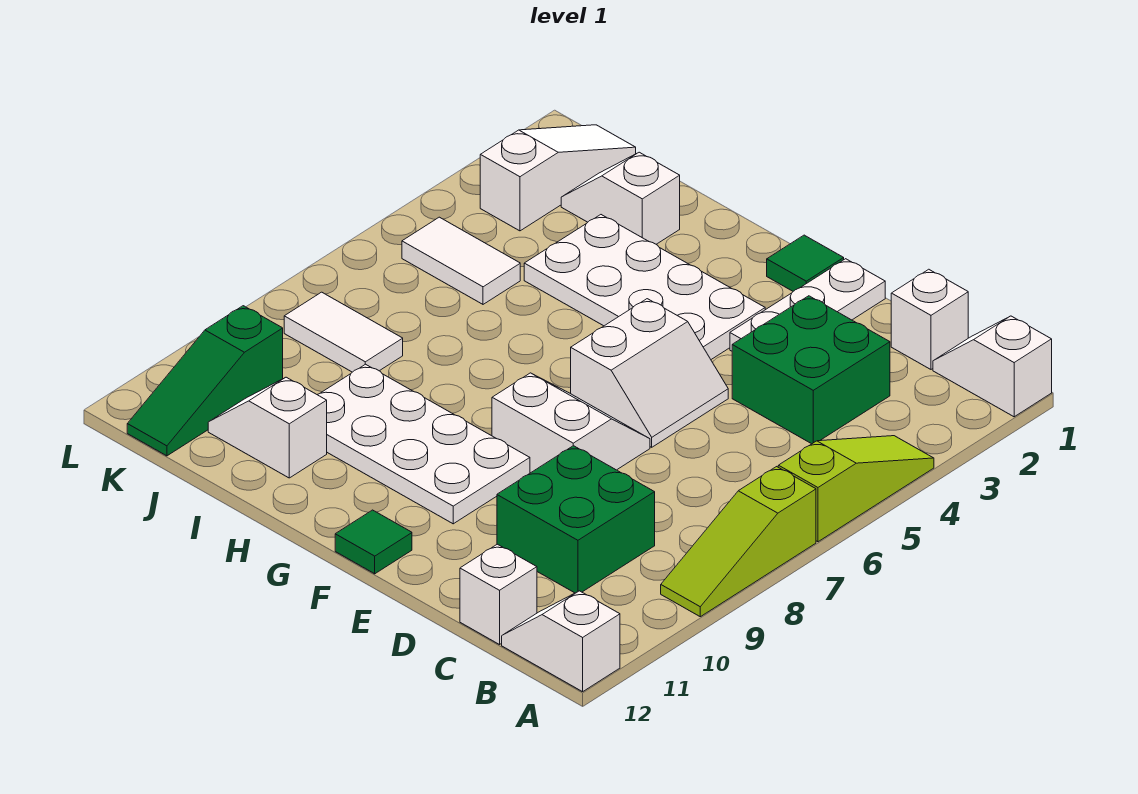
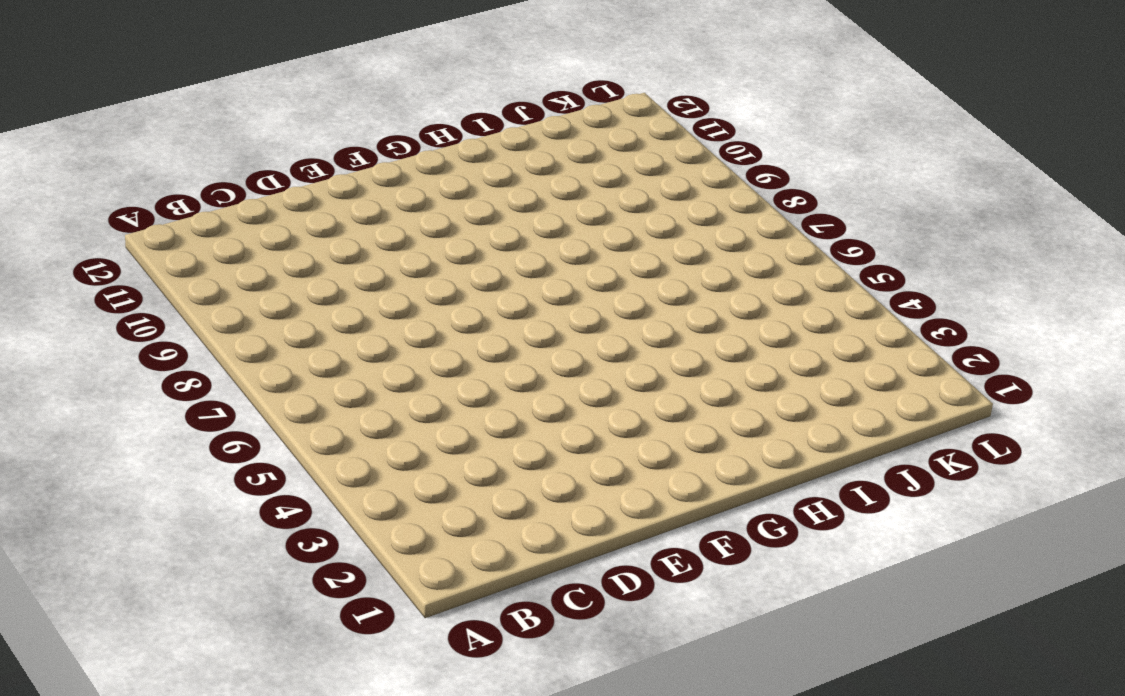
none -> white slope A1:B1 level 1 top A
none -> lime slope A4:A6 level 1 top 6
none -> lime slope A7:A9 level 1 top 7

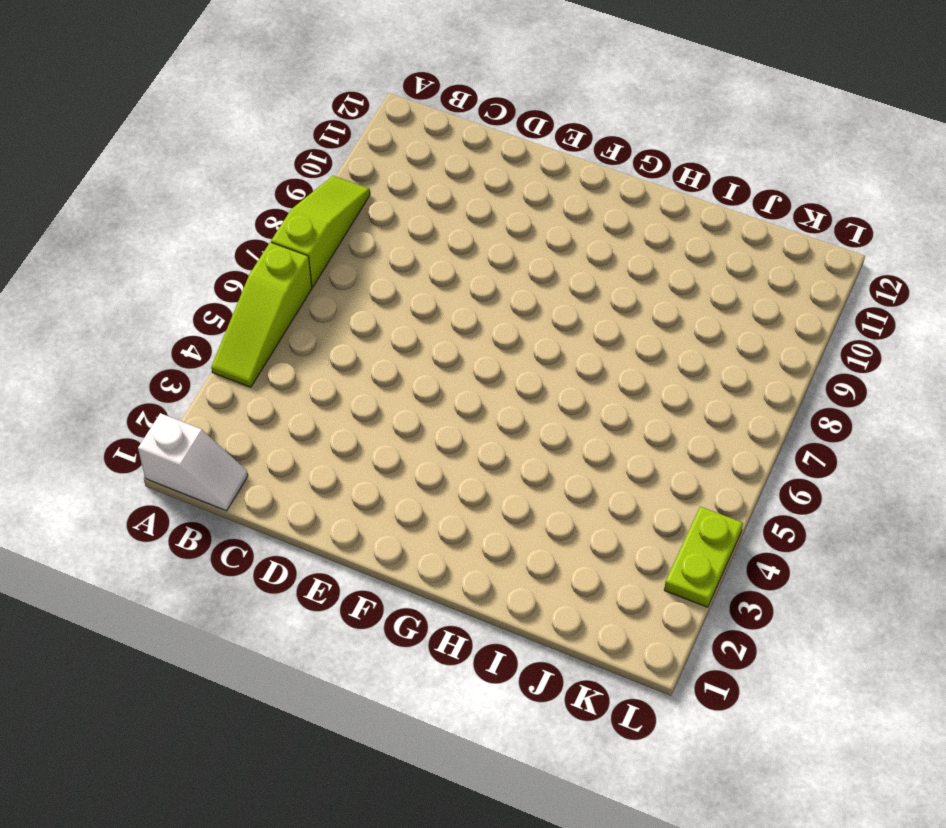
lime plate L3:L4 level 1 -> none
none -> white slope A12:B12 level 1 top A
none -> white brick C1 level 1
none -> green brick C3:D4 level 1

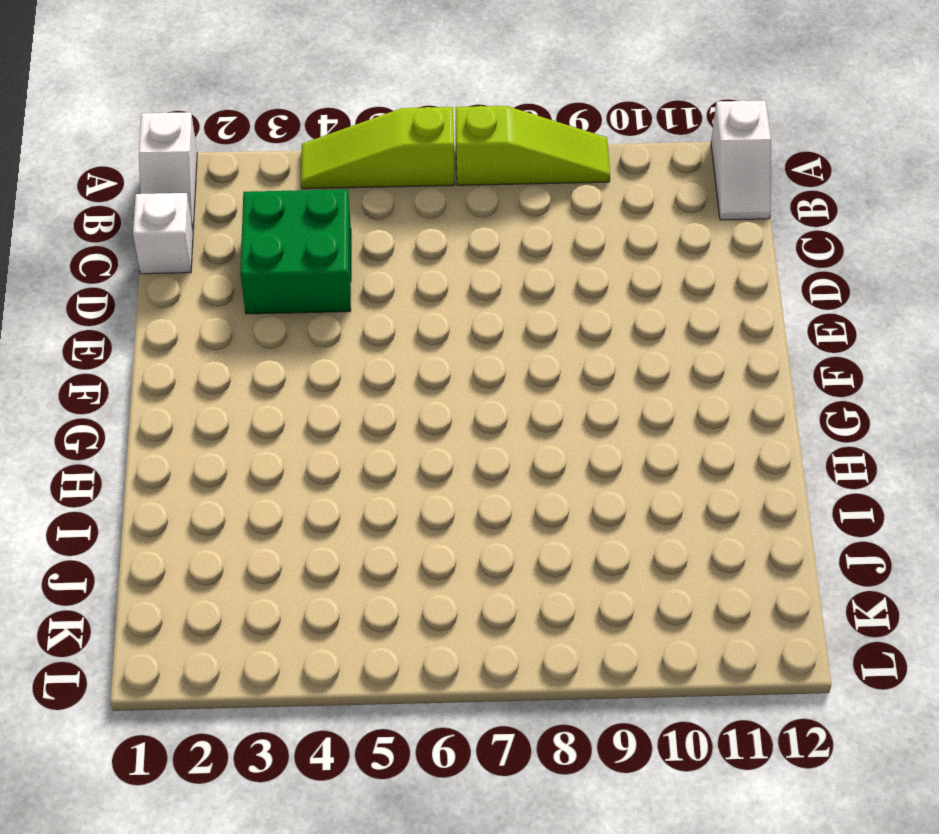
none -> green brick C9:D10 level 1
none -> white brick C12 level 1
none -> white plate E1:E3 level 1

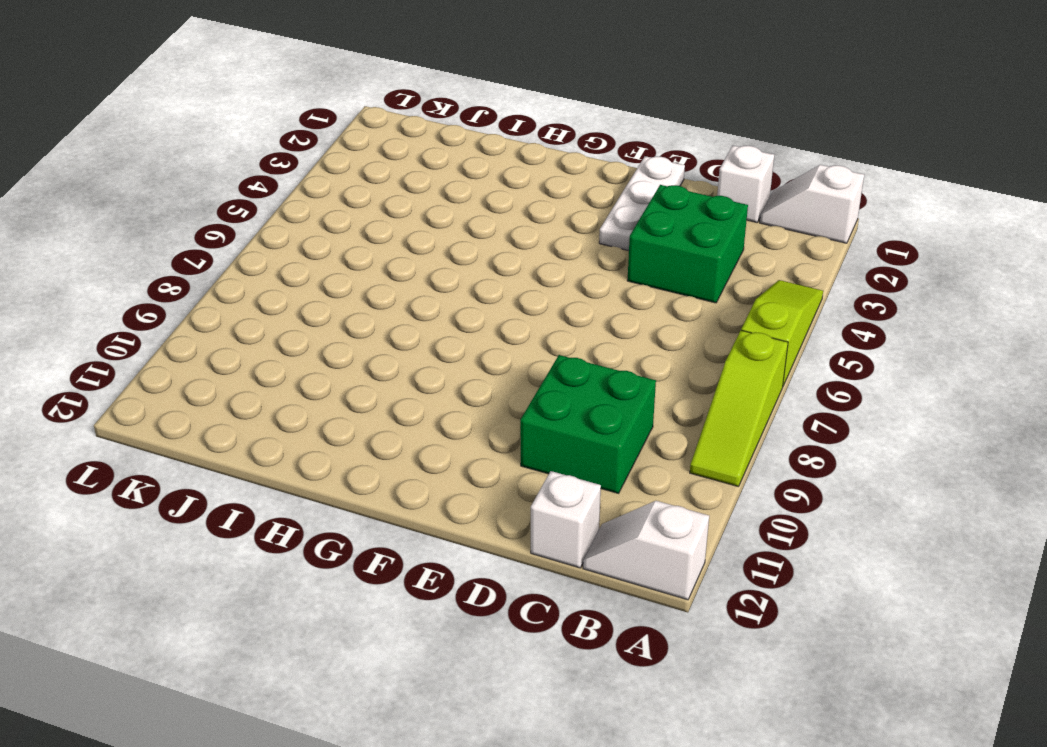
none -> white slope E5:F6 level 1 top F
none -> white slope E7:F8 level 1 top 8
none -> green tile F1 level 1

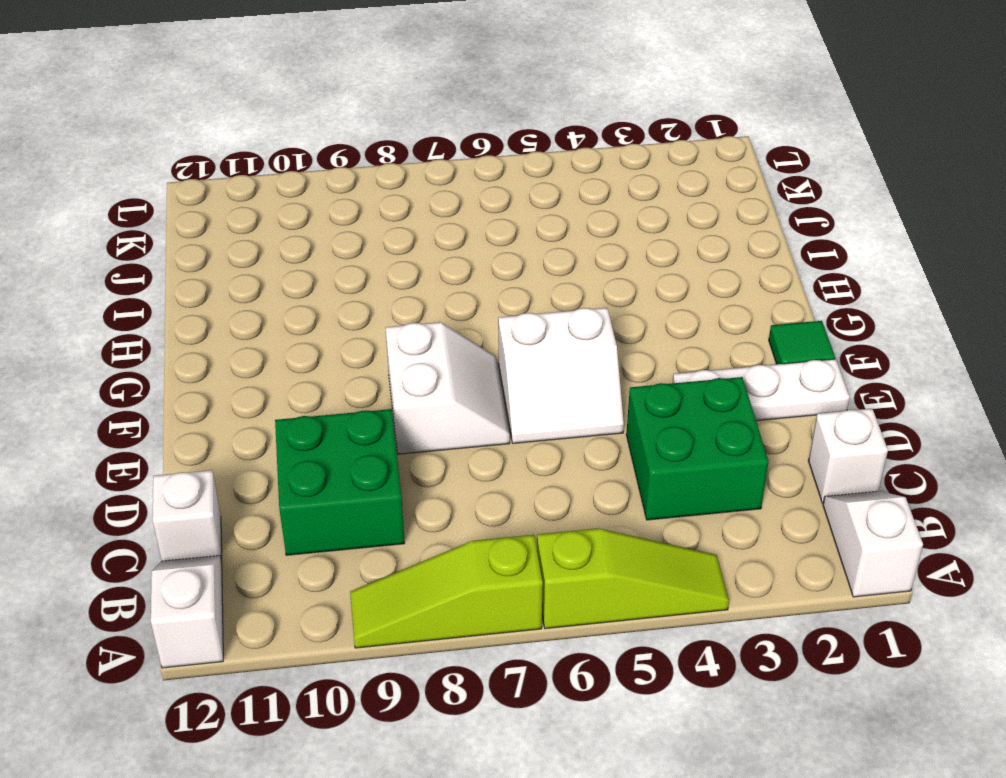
none -> white plate F3:I4 level 1
none -> white plate F9:I10 level 1
none -> green tile F12 level 1

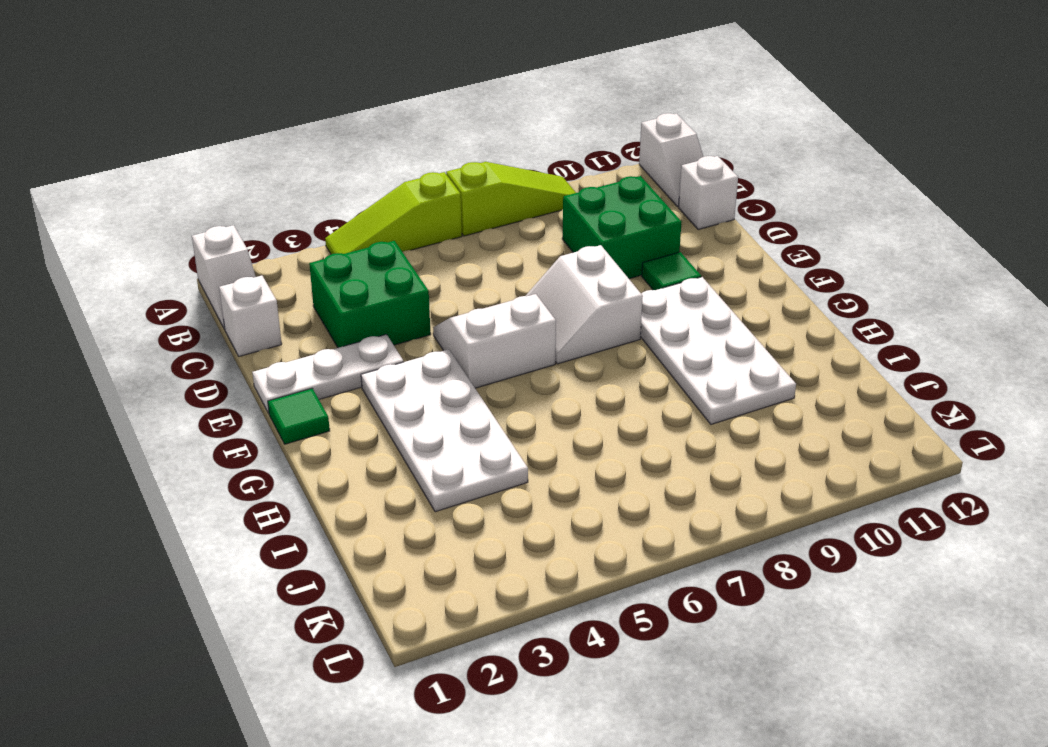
green tile E10 level 1 -> green tile F12 level 1
none -> white slope I2:J2 level 1 top I
none -> white slope I11:J11 level 1 top I
none -> white tile J5:K5 level 1

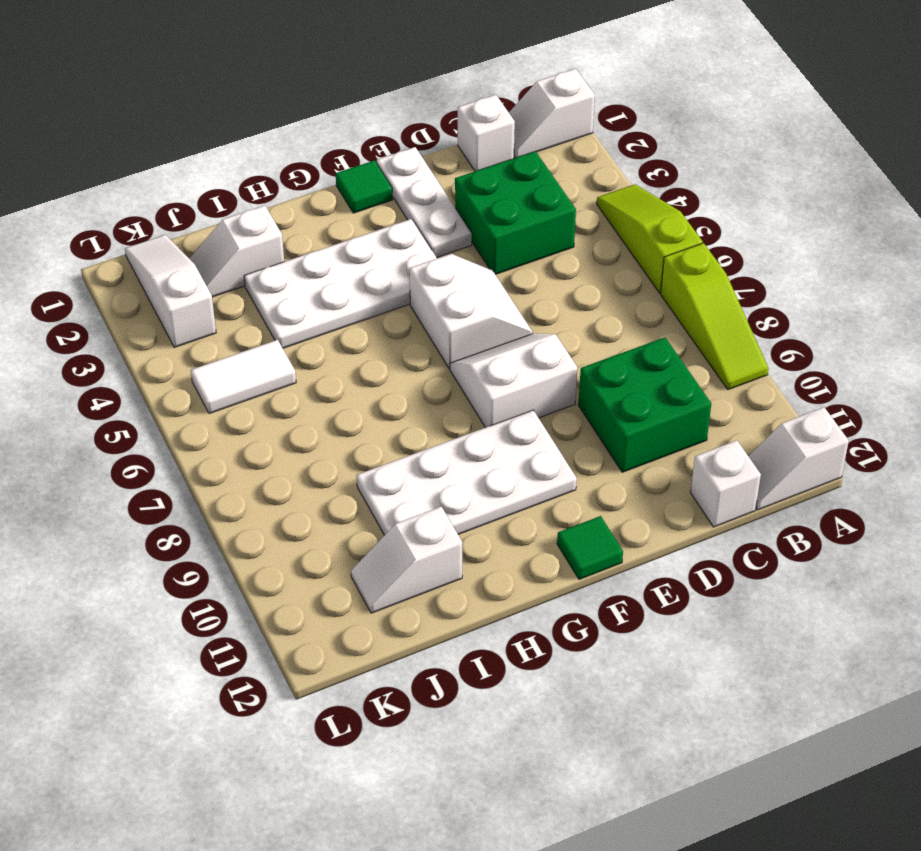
none -> white tile J8:K8 level 1
none -> green slope K10:K12 level 1 top 10

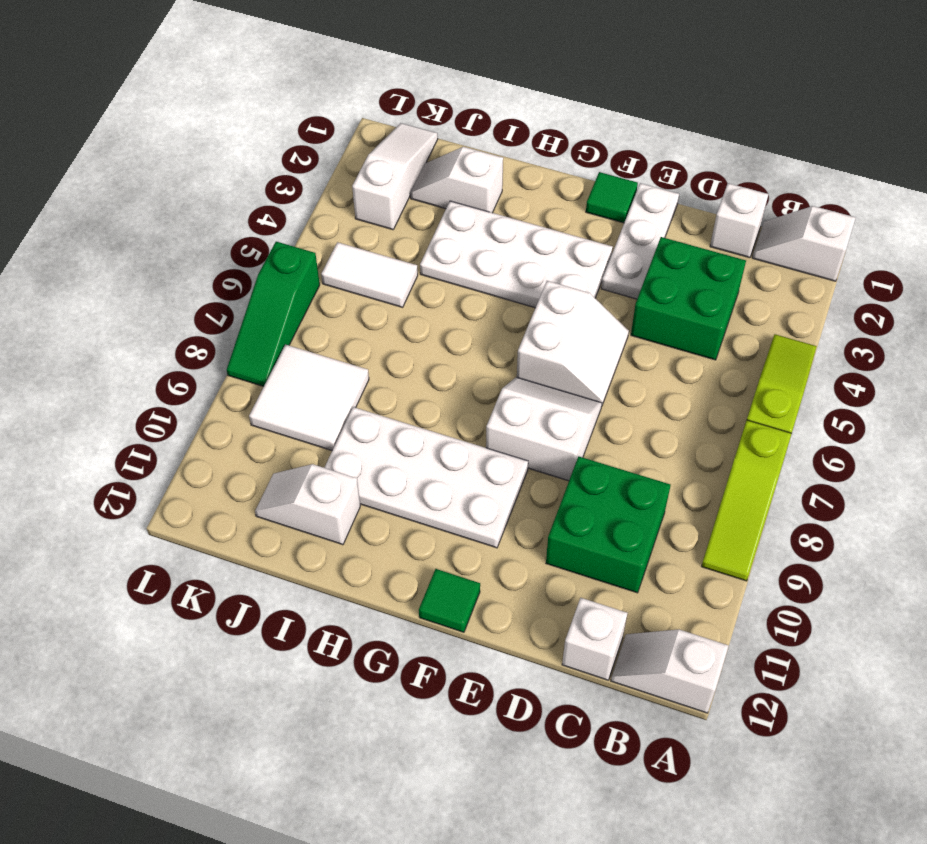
white tile J8:K9 level 1 -> white tile J8:K8 level 1
green slope L6:L8 level 1 top 6 -> green slope K10:K12 level 1 top 10

